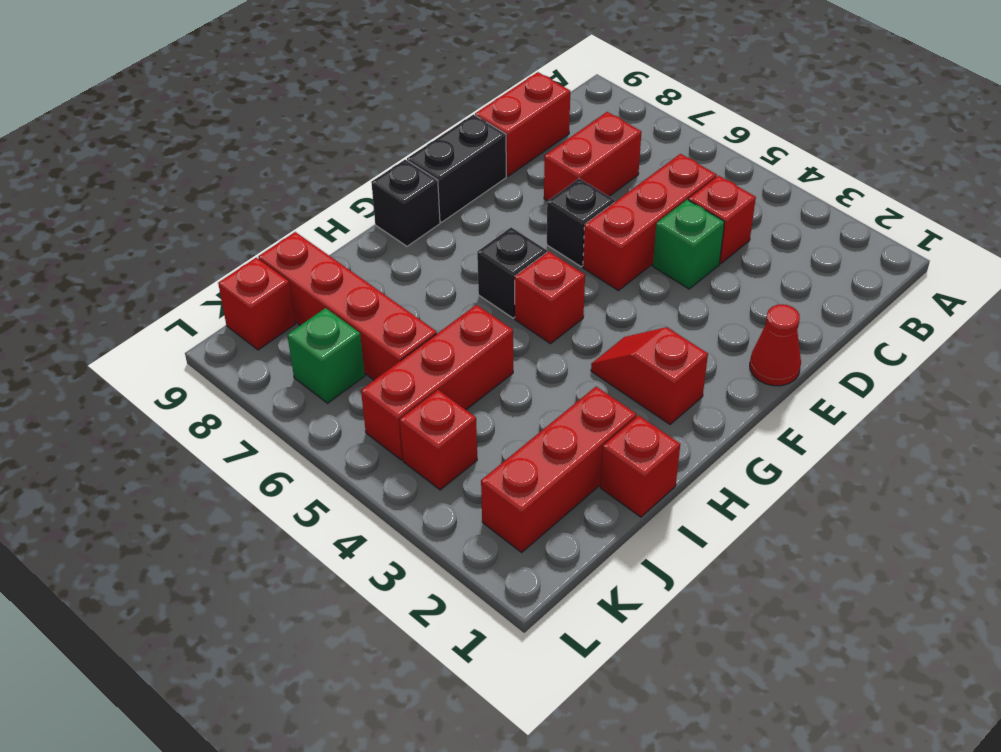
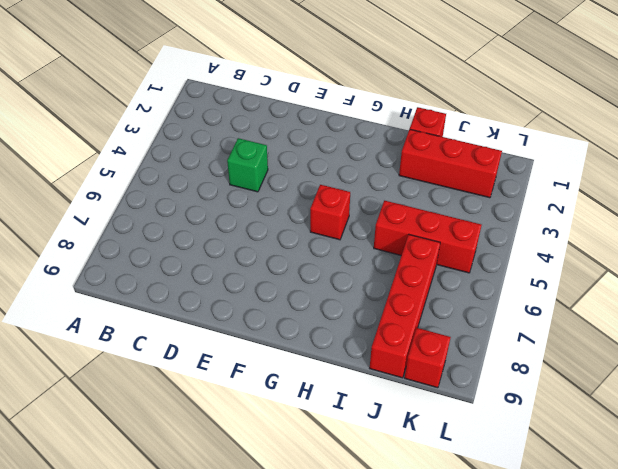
none -> red brick C4 level 1
none -> red brick C5:E5 level 1
none -> red brick C7:D7 level 1

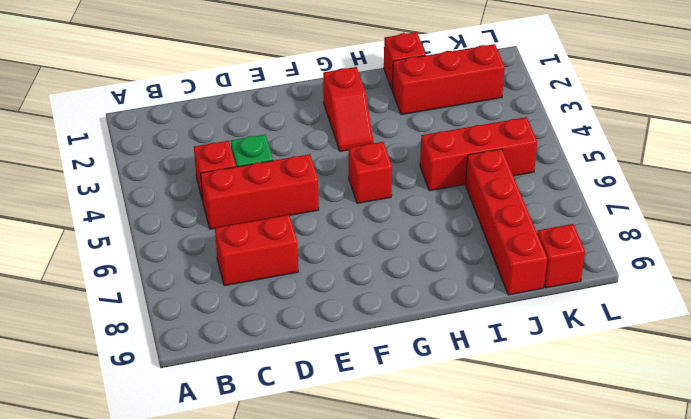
none -> red brick C9:D9 level 1
none -> red cone E1 level 1
none -> black brick E6 level 1

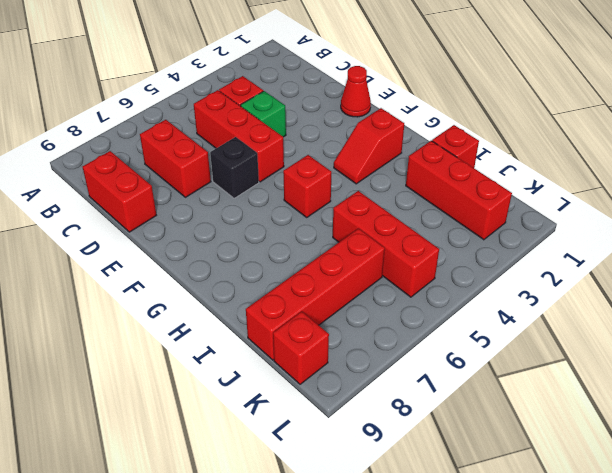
none -> black brick E9:F9 level 1
none -> black brick G6 level 1
none -> black brick G9 level 1

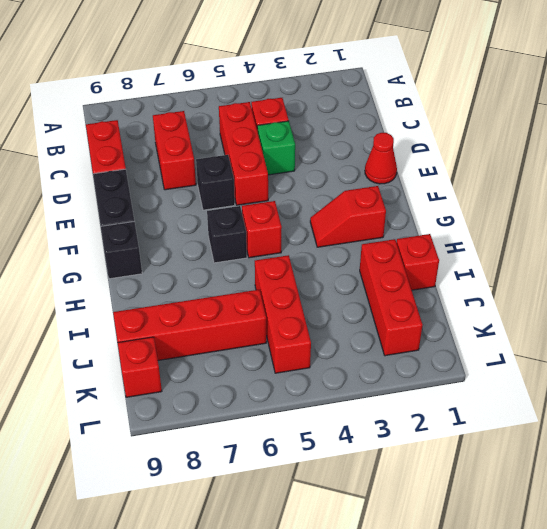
none -> red brick K4 level 1
none -> green brick K7 level 1

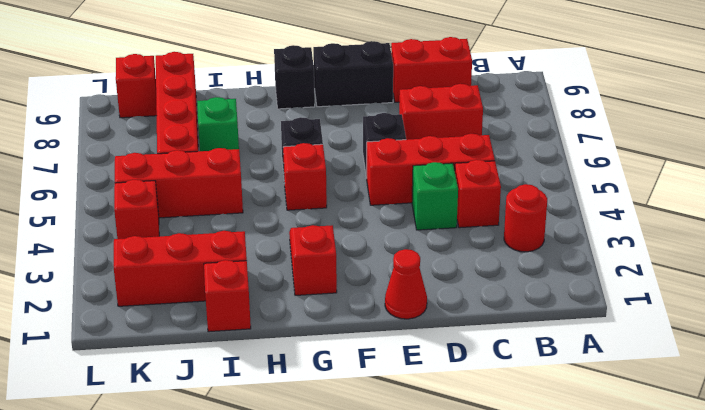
red round brick B3 level 1 -> none
green brick I7 level 1 -> green brick K7 level 1

